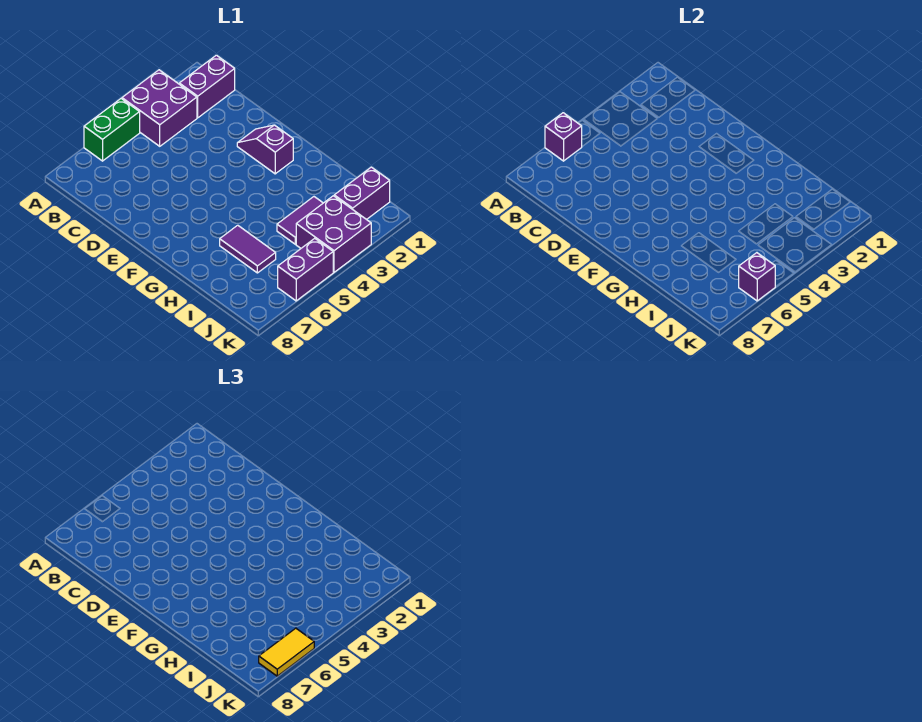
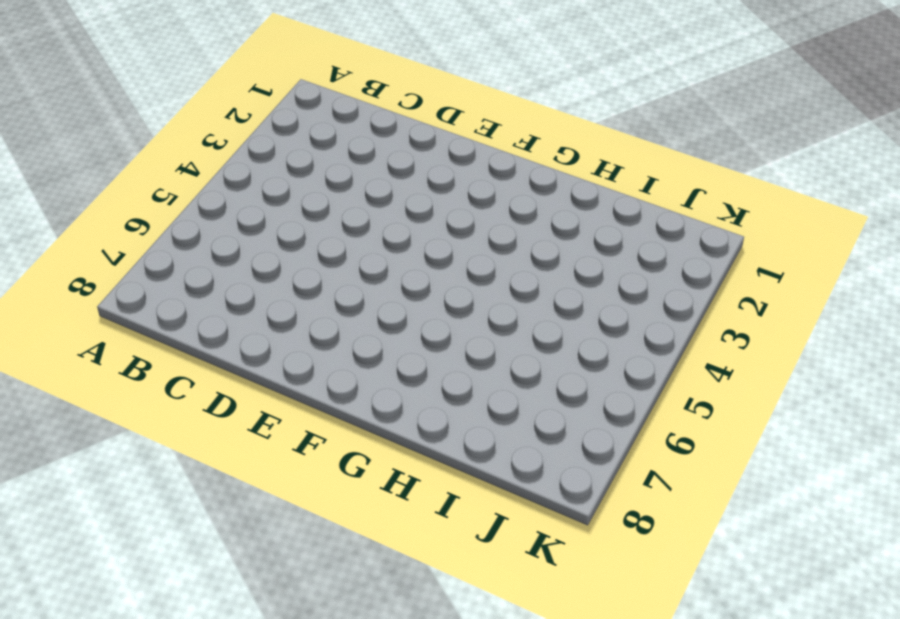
none -> purple brick A3:B4 level 1
none -> green brick A5:A6 level 1
none -> purple brick B1:B2 level 1

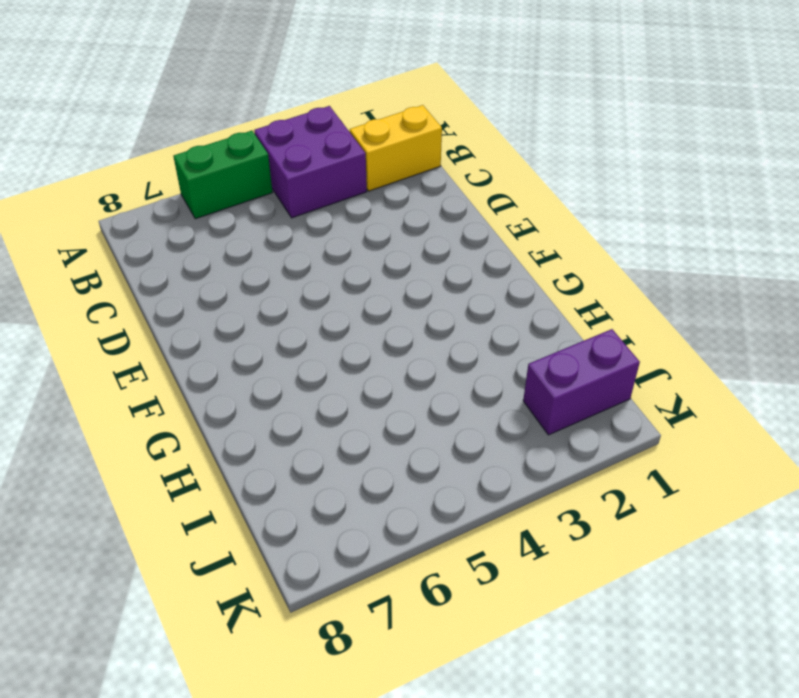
yellow brick B1:B2 level 1 -> purple brick B1:B2 level 1
none -> purple slope E2:F2 level 1 top F
none -> purple tile H6:I6 level 1
none -> purple tile I3:I4 level 1

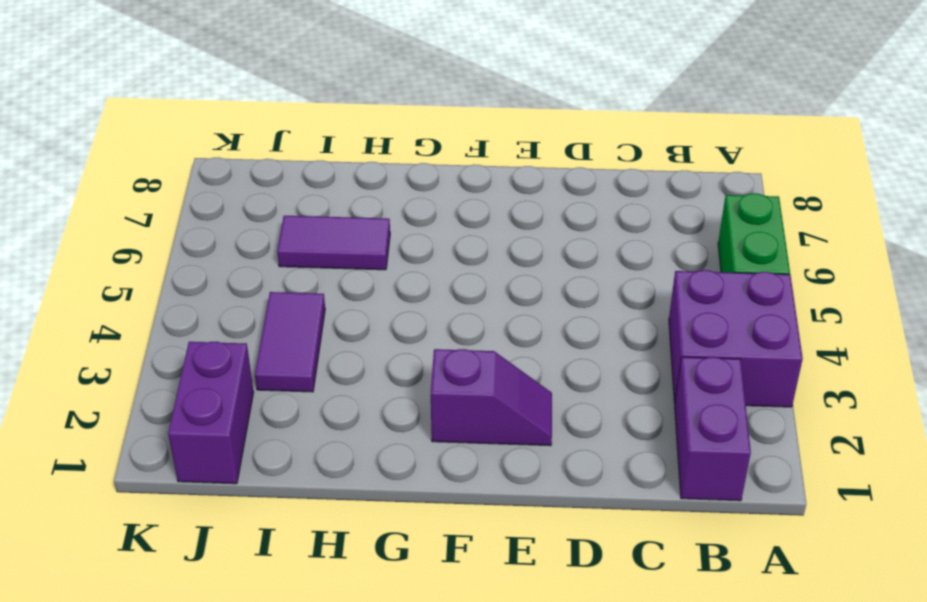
none -> purple brick J3:K4 level 1
none -> purple brick K5:K6 level 1
none -> purple brick A6 level 2

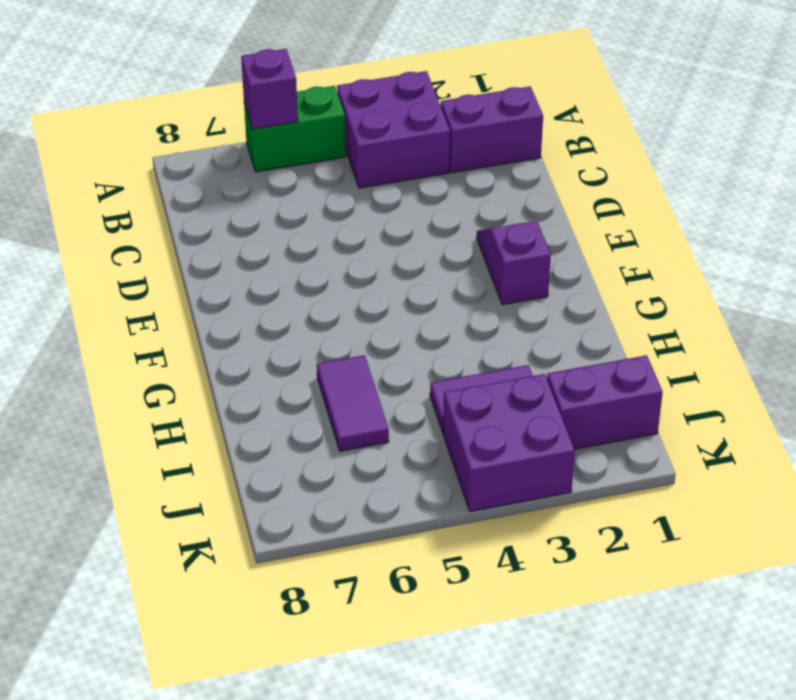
none -> purple brick K5:K6 level 1
none -> purple brick K6 level 2
none -> yellow tile K6:K7 level 3

